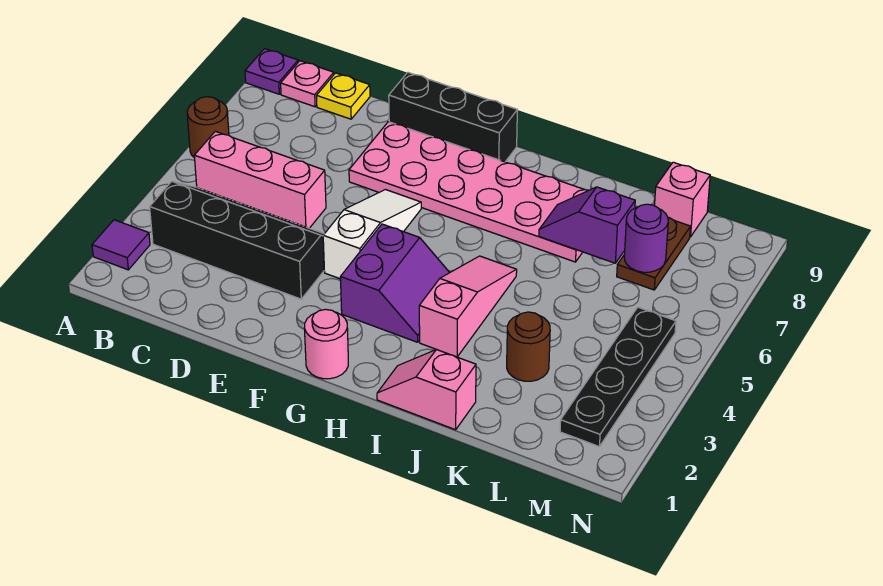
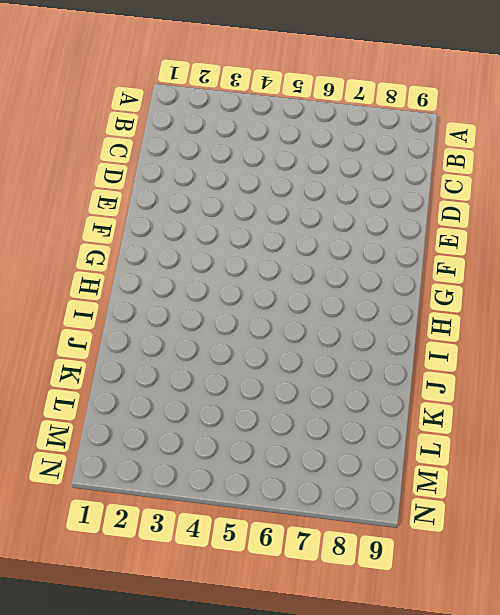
none -> purple tile A2 level 1
none -> brown round brick A6 level 1
none -> purple plate A9 level 1

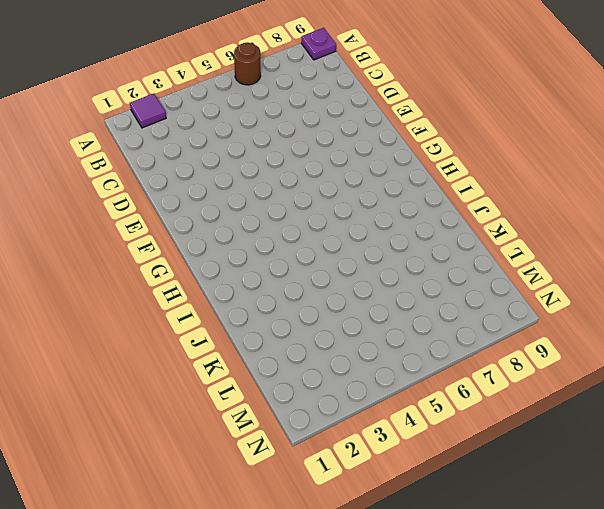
none -> black slope B3:E4 level 1 top 3
none -> pink brick B5:D5 level 1
none -> pink plate B9 level 1

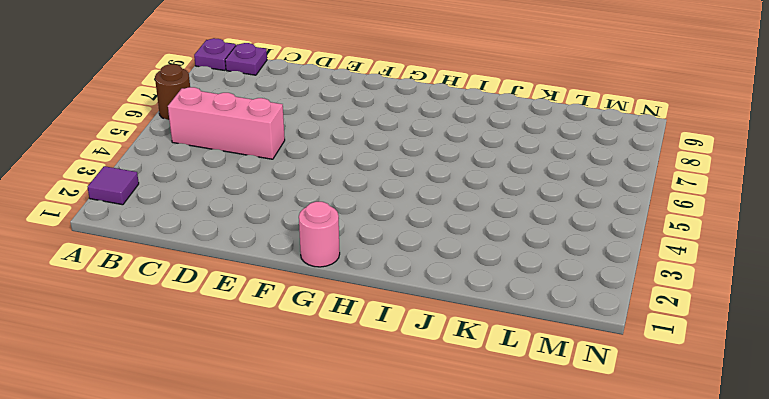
purple plate B9 level 1 -> pink plate B9 level 1
none -> black slope B3:E4 level 1 top 3
none -> yellow plate C9 level 1
none -> pink plate E7:J8 level 1

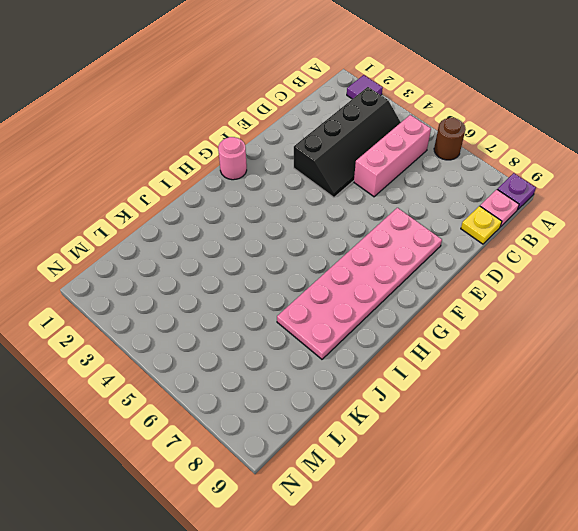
none -> black brick E9:G9 level 1
none -> white slope F4:F6 level 1 top 4
none -> purple slope G3:H4 level 1 top G

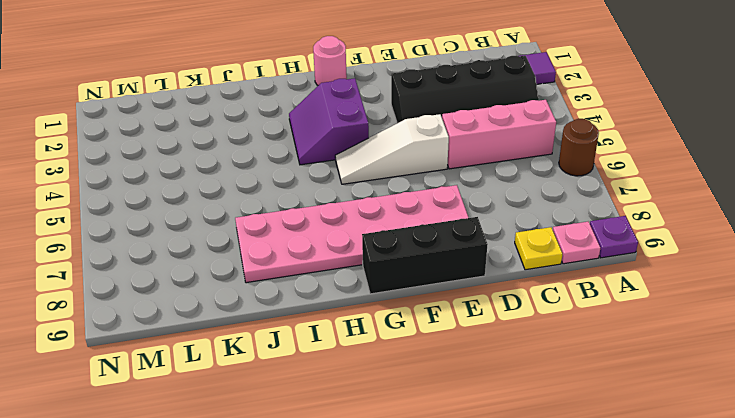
white slope E5:G5 level 1 top E -> white slope F4:F6 level 1 top 4
none -> pink slope I1:J1 level 1 top J
none -> pink slope I3:I5 level 1 top 3
none -> brown round brick K3 level 1

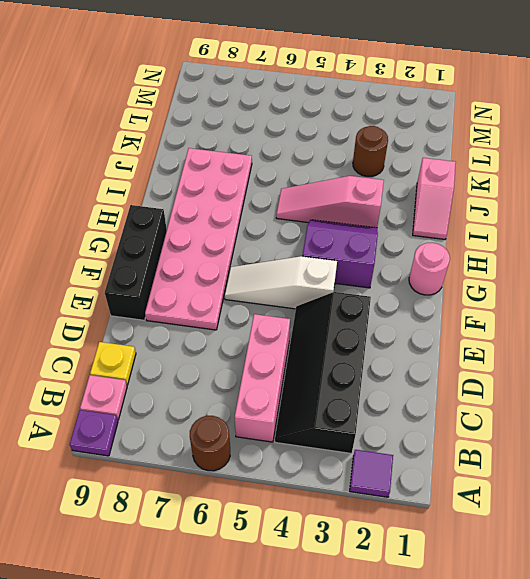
none -> brown plate L7:L8 level 1
none -> pink brick L9 level 1
none -> black plate M2:M5 level 1

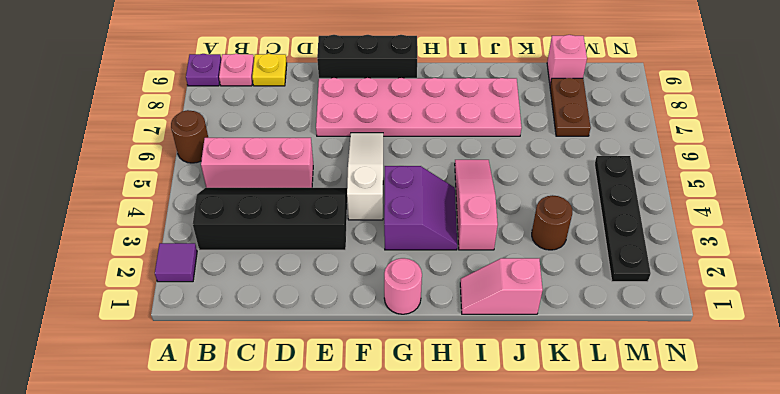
none -> purple slope J7:K7 level 2 top K
none -> purple round brick L7 level 2

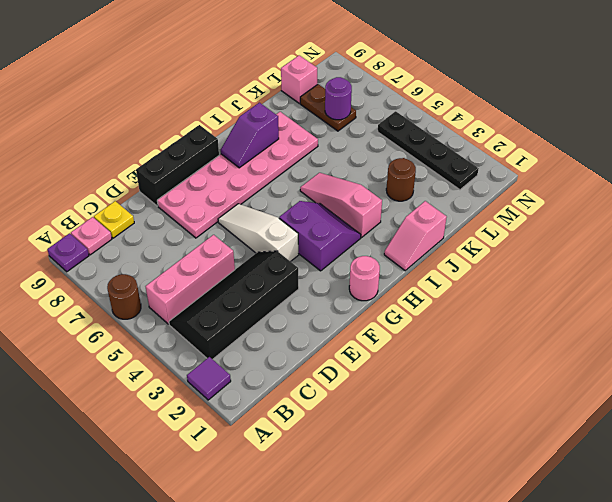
purple slope H8:I8 level 2 top I -> purple slope J7:K7 level 2 top K

